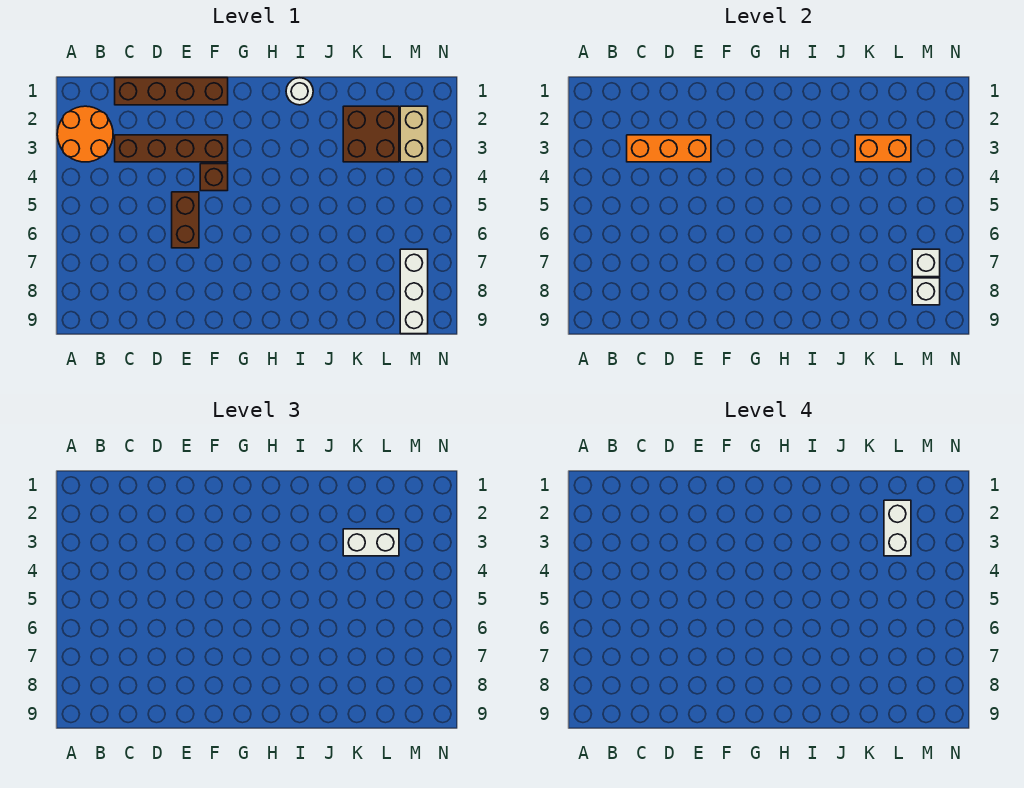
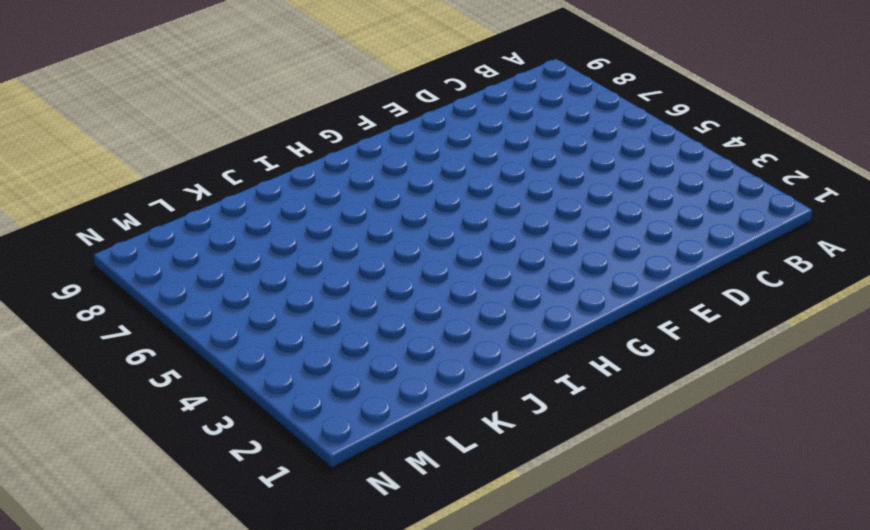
none -> orange round brick A2:B3 level 1
none -> brown brick C1:F1 level 1
none -> brown brick C3:F3 level 1

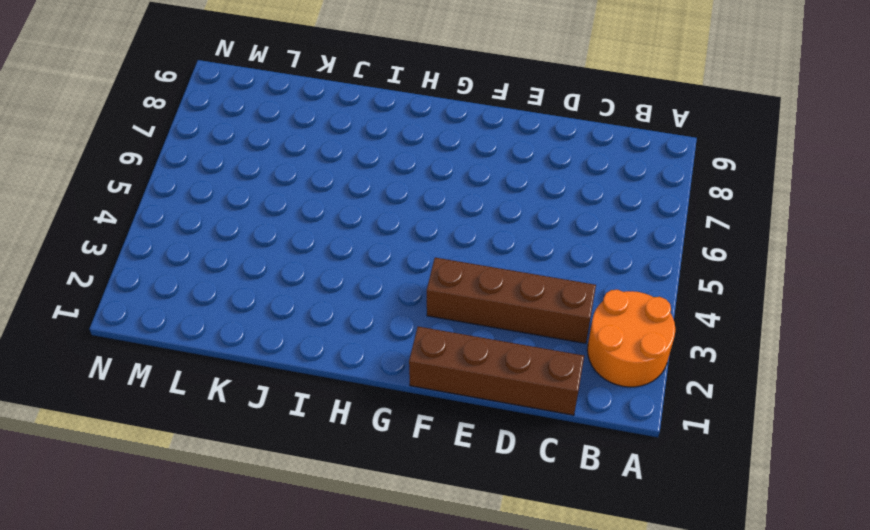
none -> brown brick E5:E6 level 1
none -> brown brick F4 level 1
none -> white round brick I1 level 1

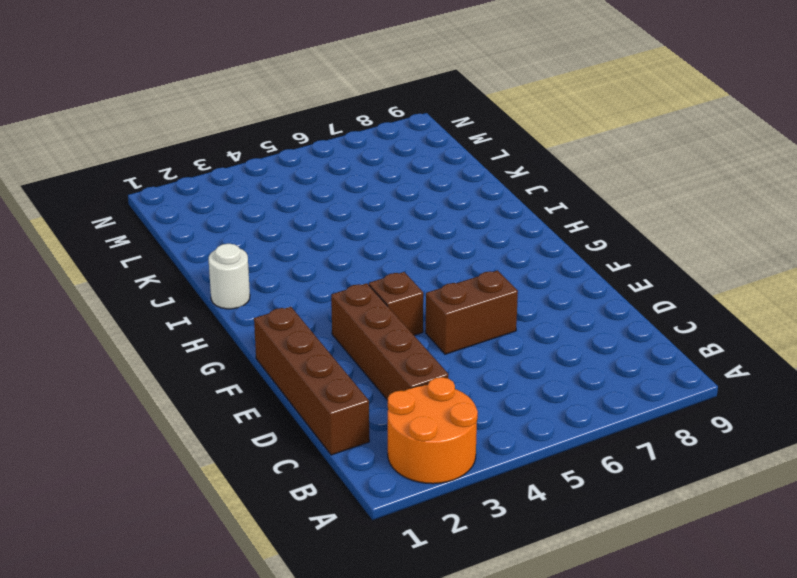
none -> brown brick K2:L3 level 1
none -> tan brick M2:M3 level 1
none -> white brick M7:M9 level 1

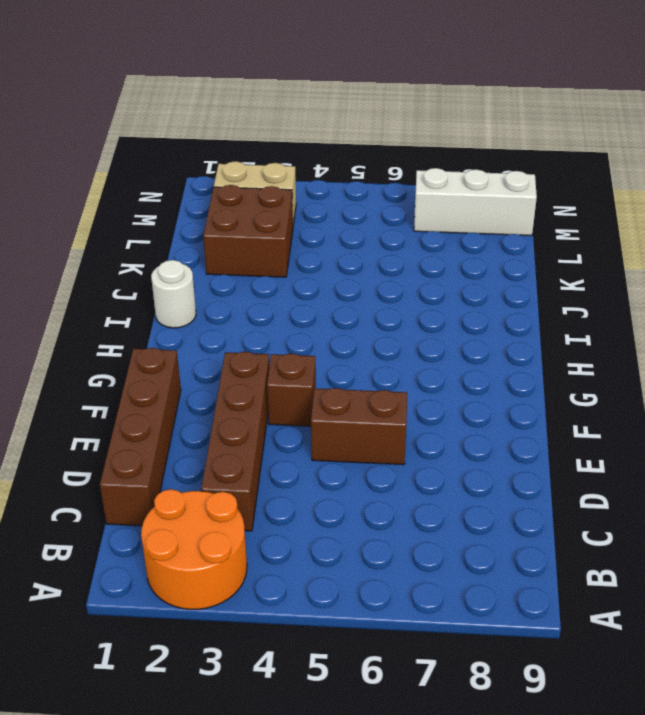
none -> orange brick C3:E3 level 2
none -> orange brick K3:L3 level 2
none -> white brick M7 level 2

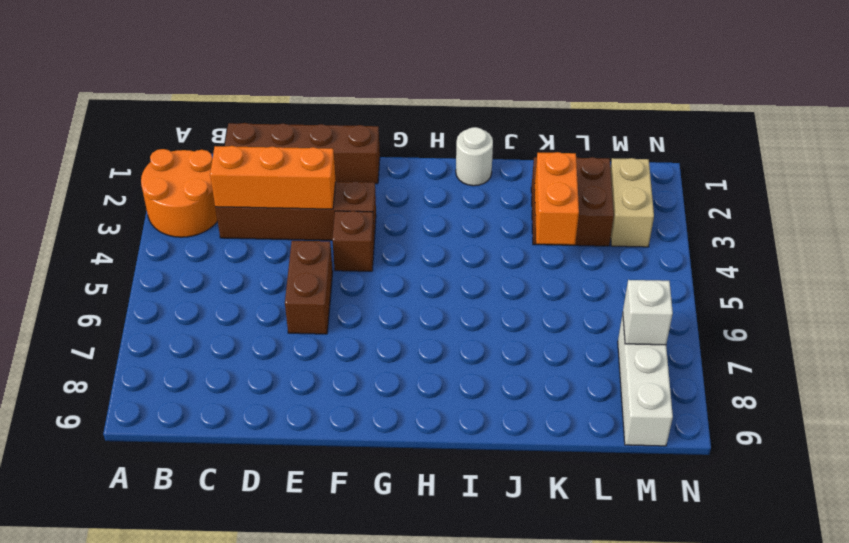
orange brick K3:K4 level 2 -> orange brick K3:L3 level 2
none -> white brick M8 level 2
none -> white brick K3:L3 level 3
none -> white brick L2:L3 level 4

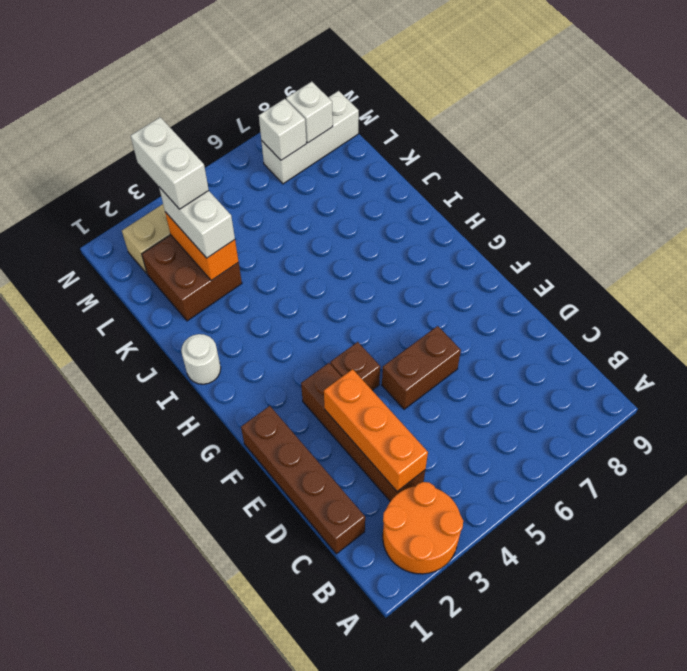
white brick L3:M3 level 4 -> white brick L2:L3 level 4

